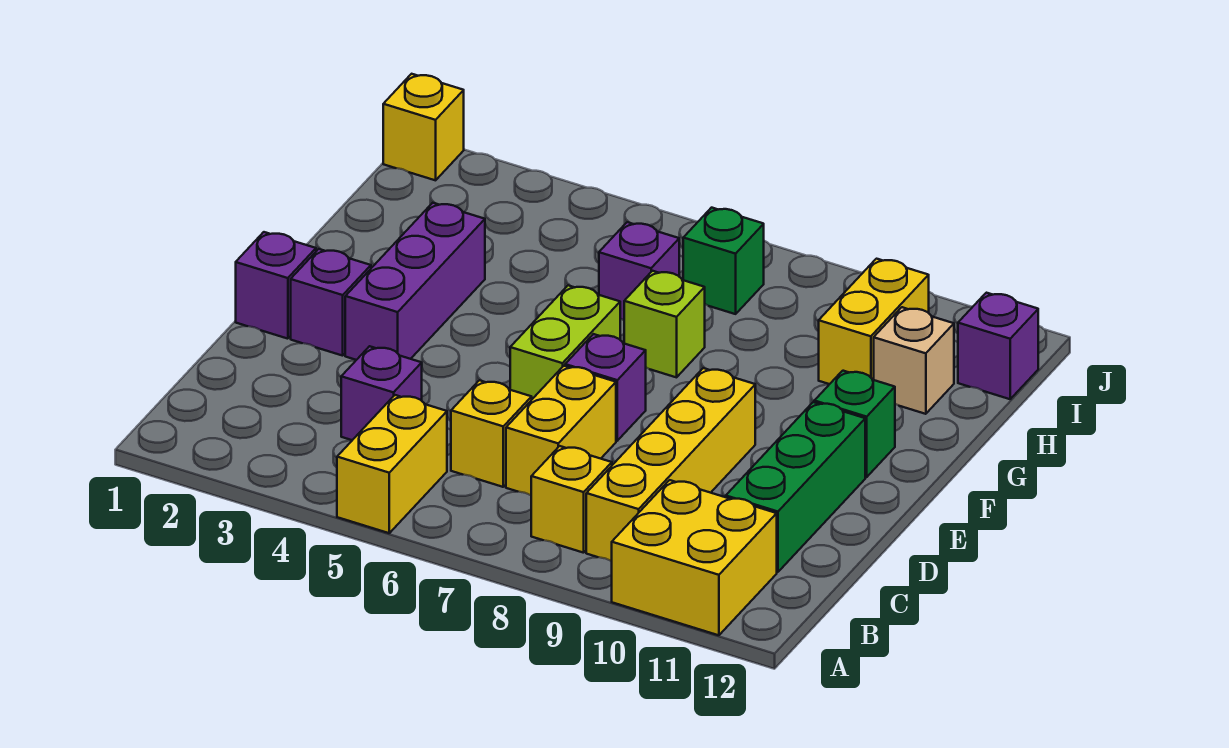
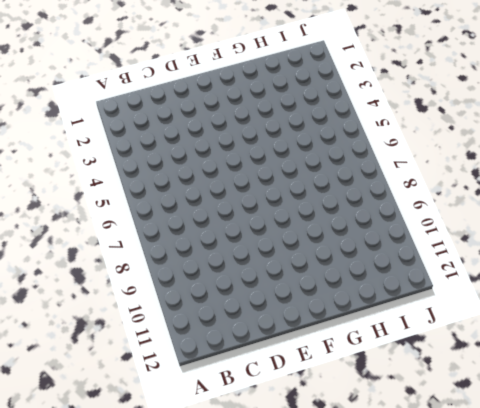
none -> yellow brick A5:B5 level 1
none -> yellow brick A10:B11 level 1
none -> yellow brick B8 level 1

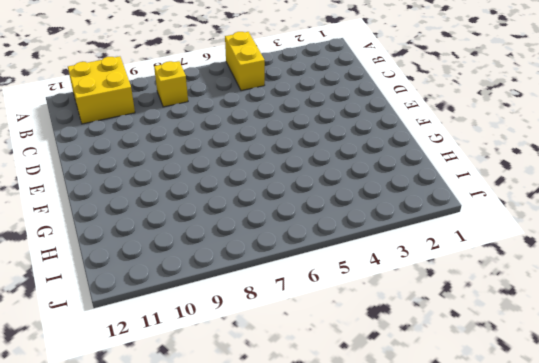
none -> yellow brick B9:E9 level 1
none -> purple brick C4 level 1
none -> yellow brick C6 level 1

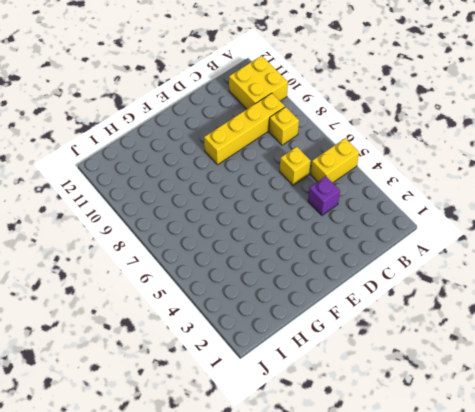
none -> yellow brick C7:D7 level 1
none -> green brick C11:E11 level 1
none -> purple brick E1 level 1

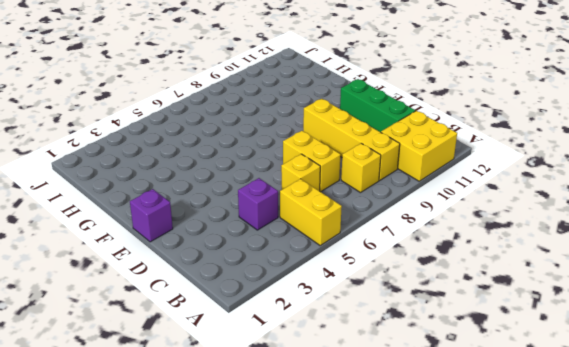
none -> purple brick E2 level 1
none -> purple brick E3:G3 level 1
none -> lime brick E6:F6 level 1

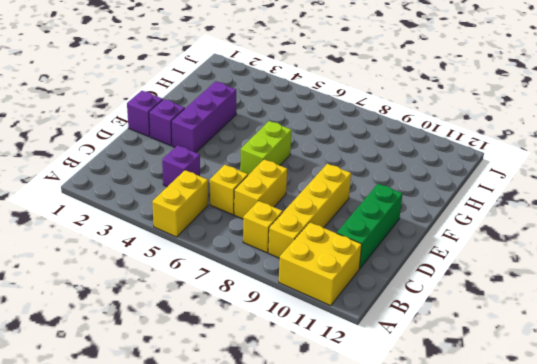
none -> purple brick E7 level 1
none -> green brick F11 level 1
none -> lime brick G7 level 1

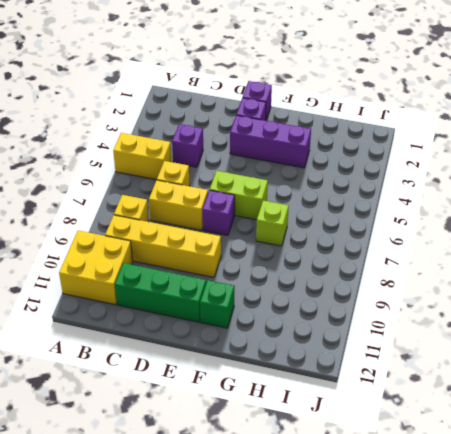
none -> purple brick H6 level 1
none -> yellow brick H10:I10 level 1
none -> tan brick H11 level 1

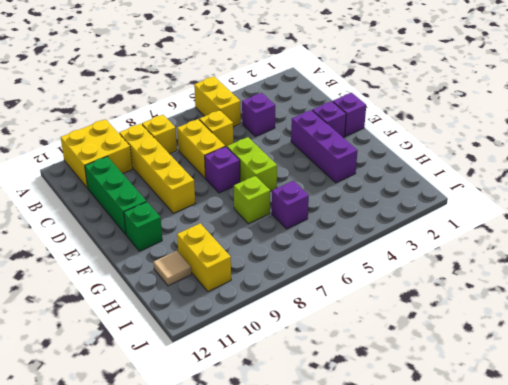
tan tile H11 level 1 -> tan brick H11 level 1
none -> green brick I7 level 1
none -> purple brick I12 level 1
none -> yellow brick J1 level 1

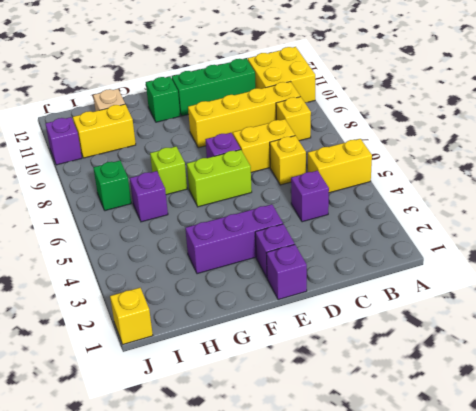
purple brick J10 level 1 -> purple brick I12 level 1

